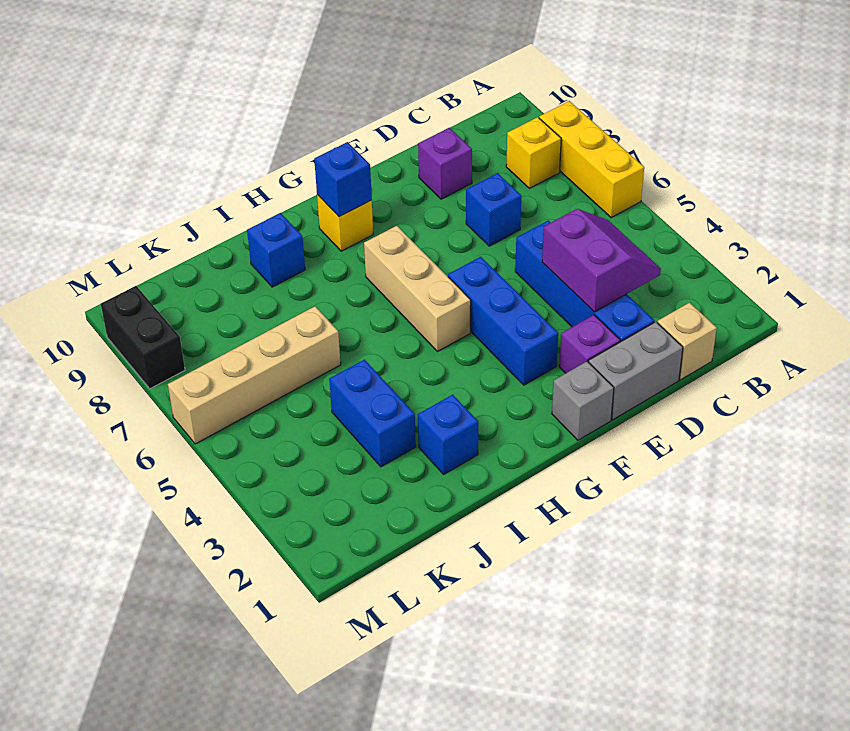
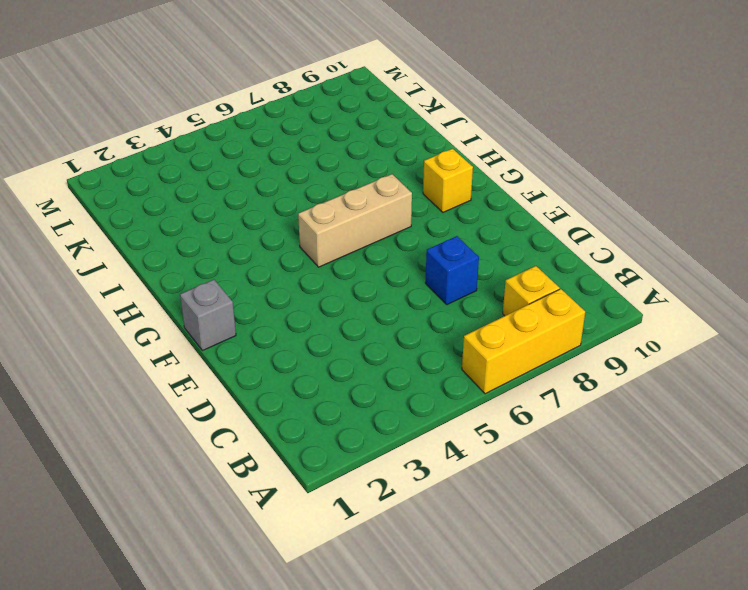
none -> tan brick C1 level 1
none -> grey brick D1:E1 level 1
none -> blue brick D2:D5 level 1

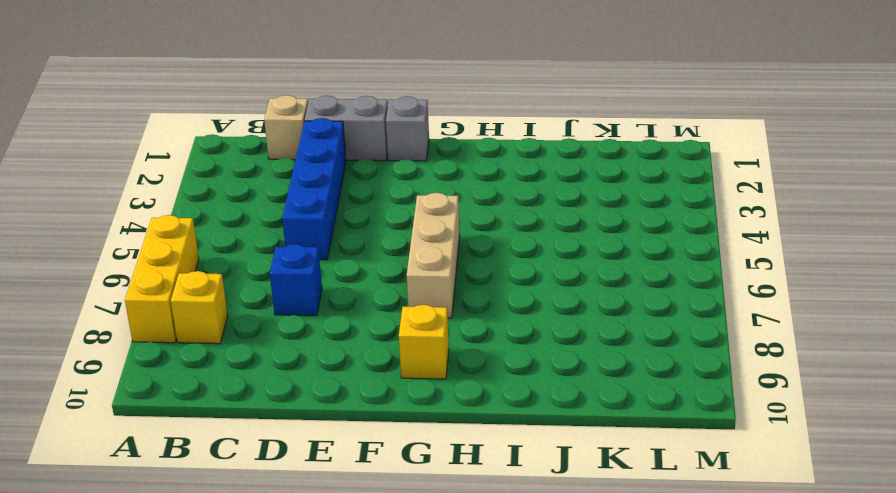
none -> purple brick D9 level 1
none -> purple brick E2 level 1
none -> blue brick F3:F5 level 1

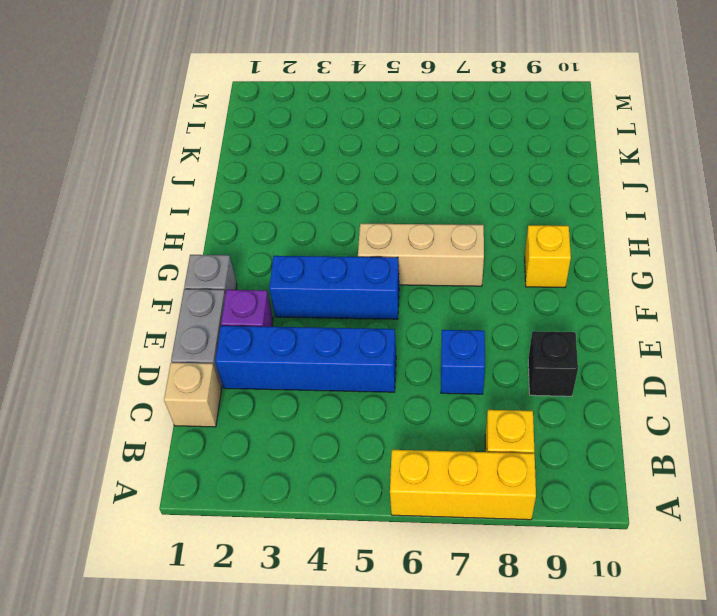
black brick D9 level 1 -> purple brick D9 level 1
none -> blue brick I2 level 1
none -> blue brick I9 level 1
none -> blue brick J3:J4 level 1

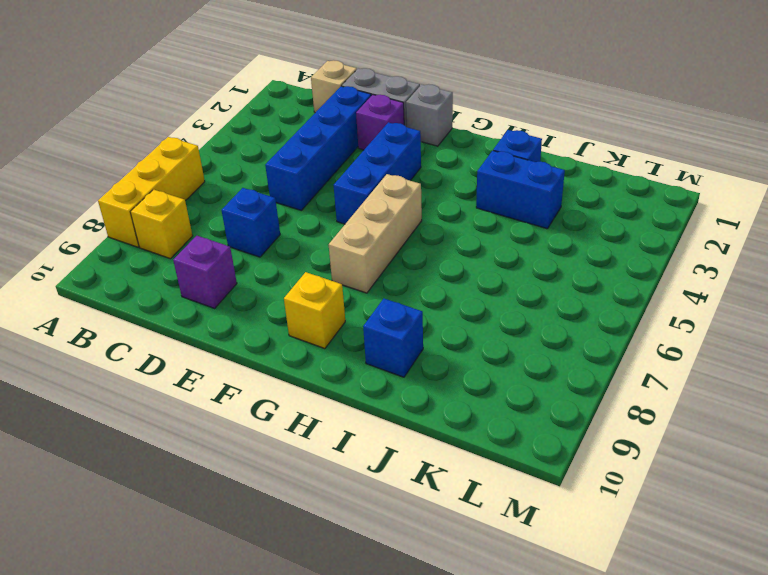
blue brick I3:J3 level 1 -> blue brick J3:J4 level 1
none -> tan brick J6:M6 level 1
none -> black brick M8:M9 level 1
none -> purple slope C3:D4 level 2 top D

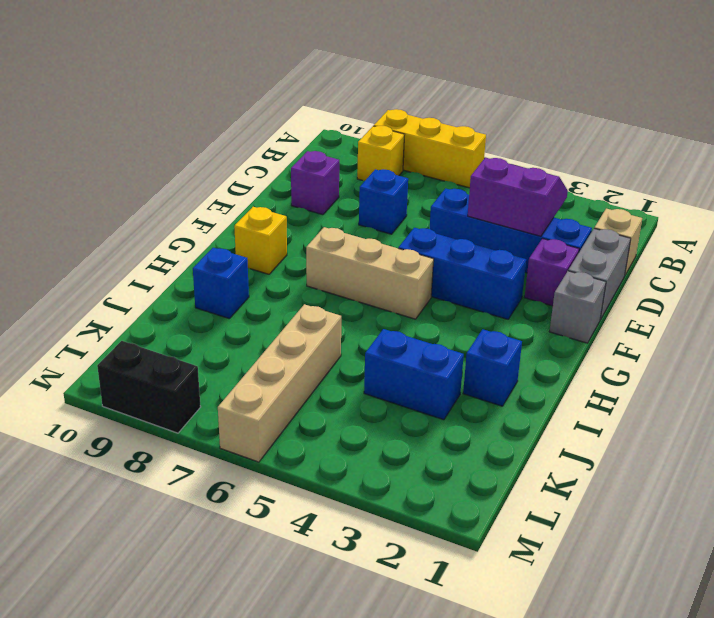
none -> blue brick G9 level 2

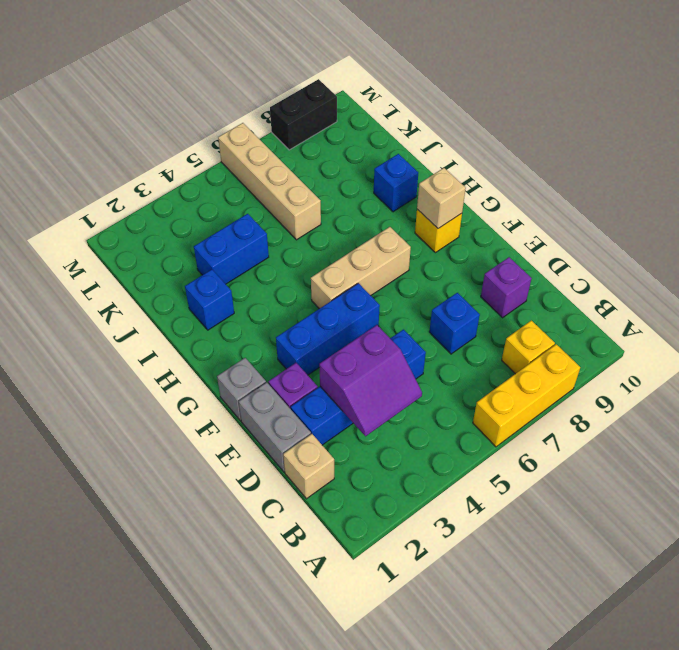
tan brick G9 level 2 -> blue brick G9 level 2

